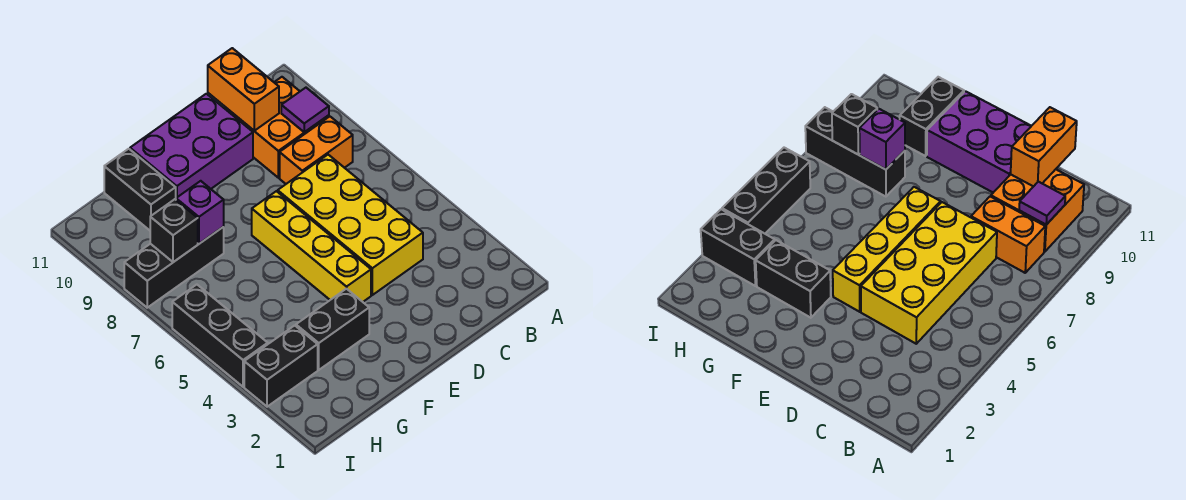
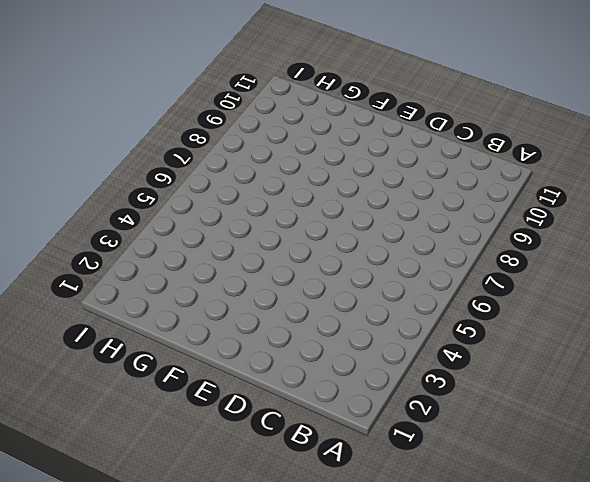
none -> orange brick B8:C8 level 1
none -> orange brick B9:C10 level 1
none -> yellow brick C4:D7 level 1

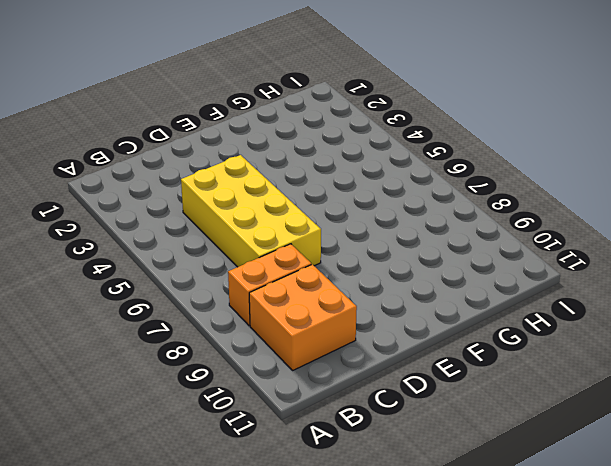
none -> purple brick D10:F11 level 1
none -> yellow brick E4:E7 level 1
none -> black brick F3:G3 level 1

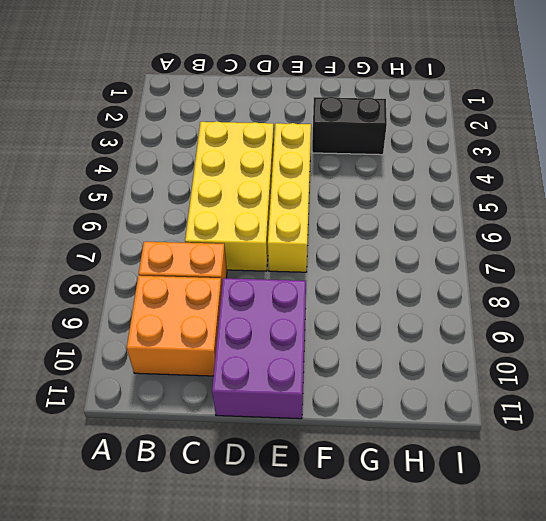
purple brick D9:E11 level 1 -> purple brick D10:F11 level 1
none -> black brick G8:I8 level 1
none -> black brick G10:G11 level 1
none -> black brick H3:I3 level 1

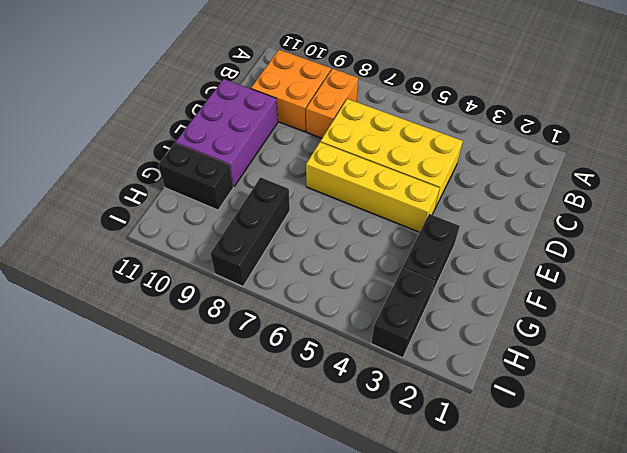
none -> black brick I4:I6 level 1
none -> purple tile B9 level 2
none -> orange brick C10:C11 level 2

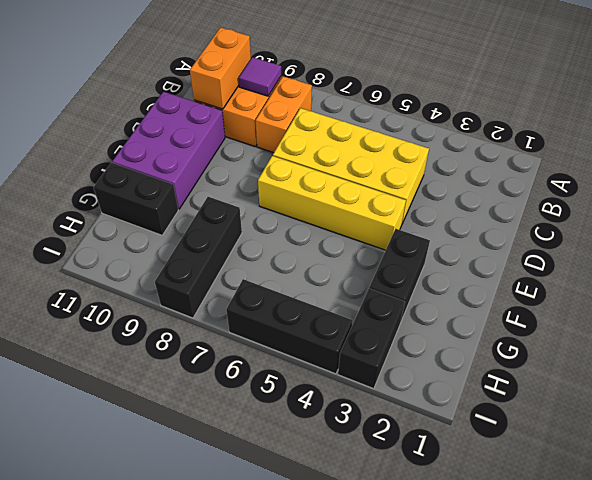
orange brick B10:C10 level 2 -> orange brick C10:C11 level 2
none -> purple brick G8 level 2
none -> black brick H8 level 2

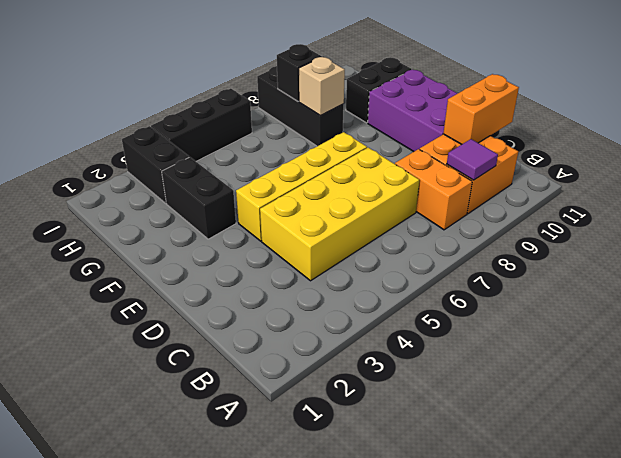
tan brick G8 level 2 -> purple brick G8 level 2

